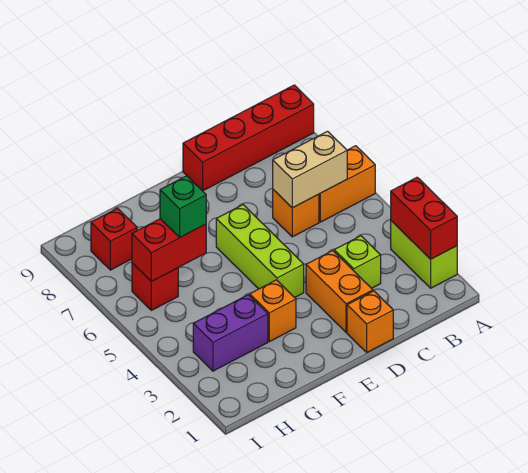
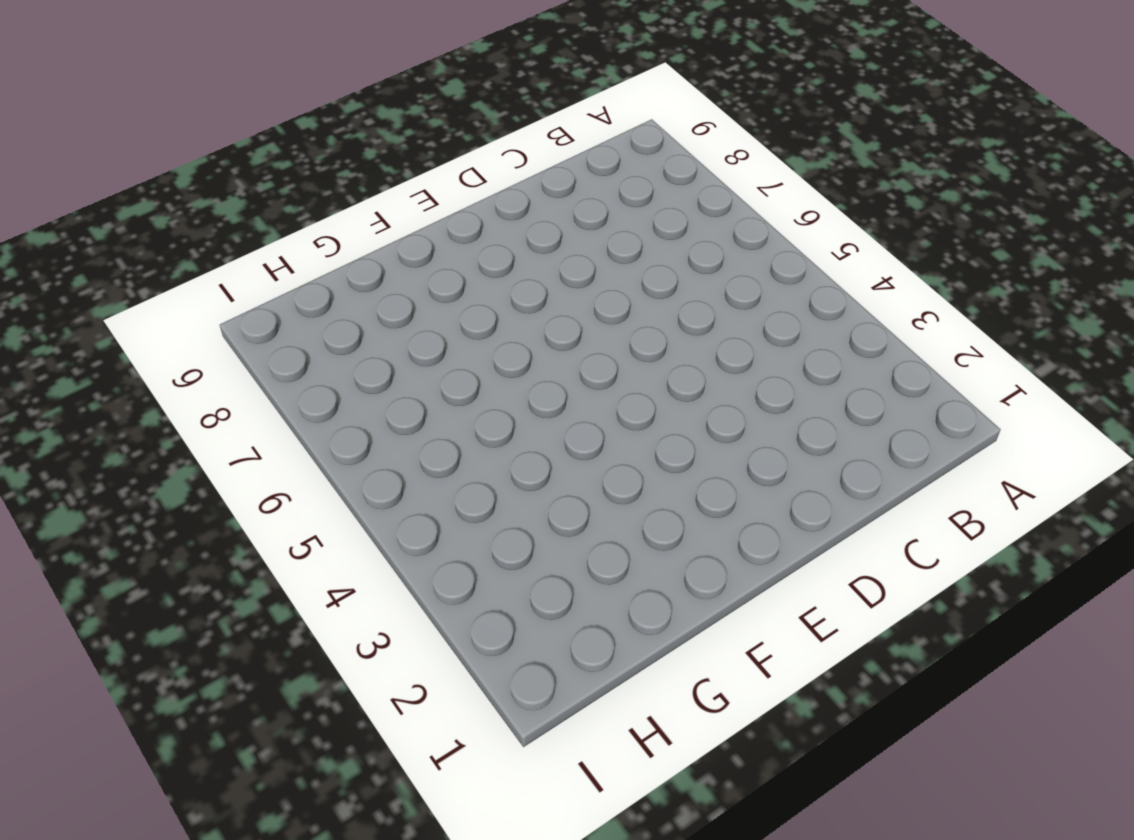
none -> lime brick A2:A3 level 1
none -> orange brick A6:B6 level 1
none -> red brick A9:D9 level 1

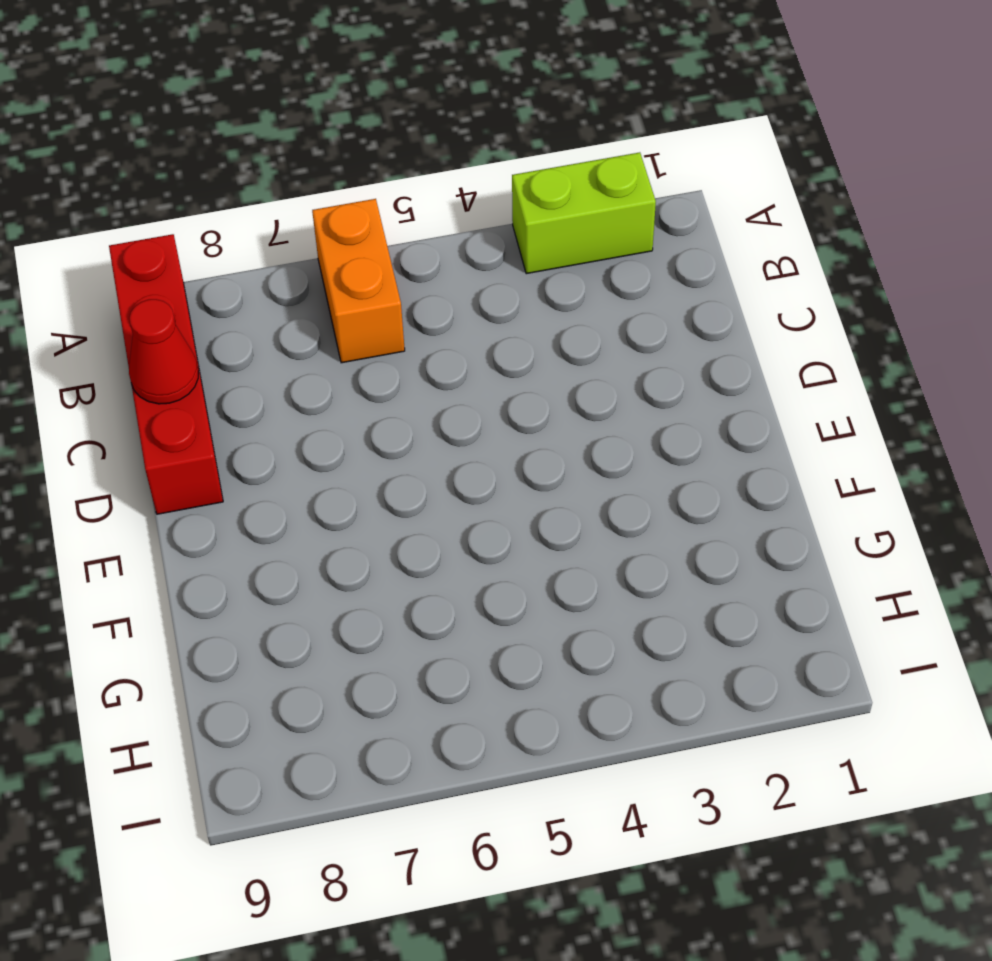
red cone C9 level 2 -> none
none -> lime brick C3 level 1
none -> orange brick C6 level 1
none -> orange brick D1 level 1

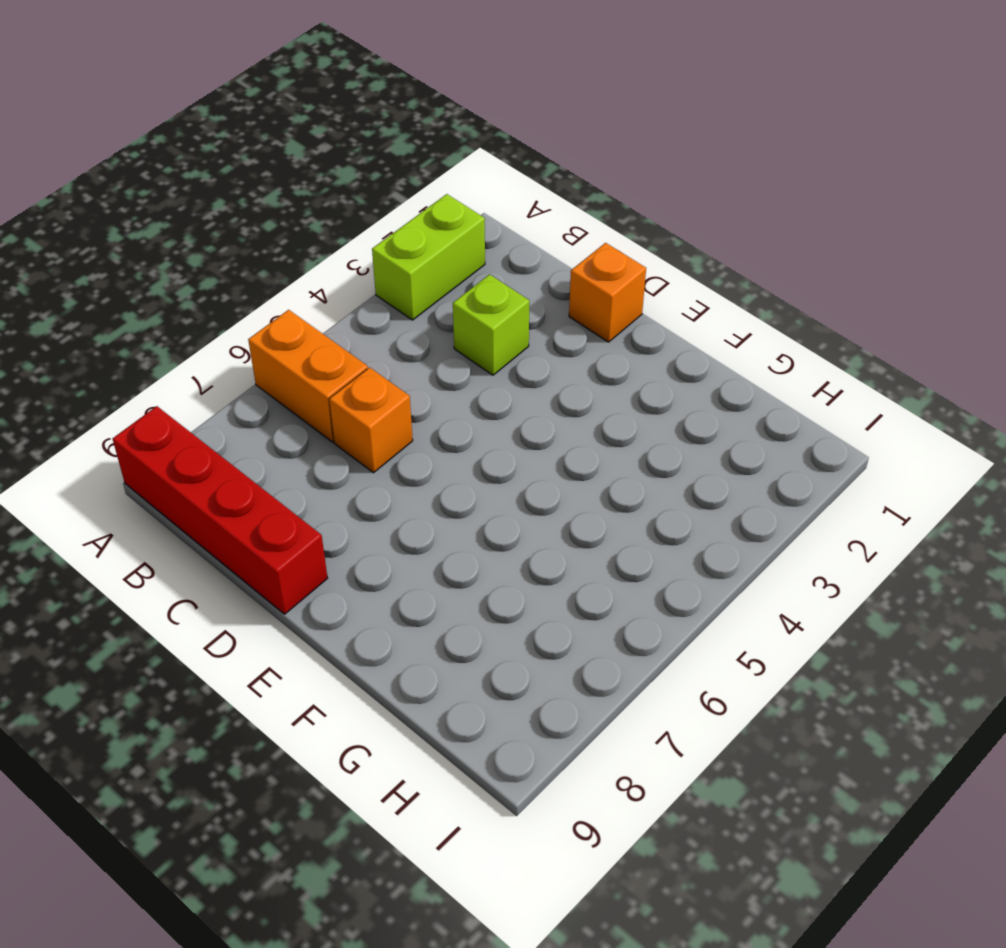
none -> orange brick D2:D3 level 1
none -> lime brick E4:E6 level 1
none -> orange brick F3 level 1

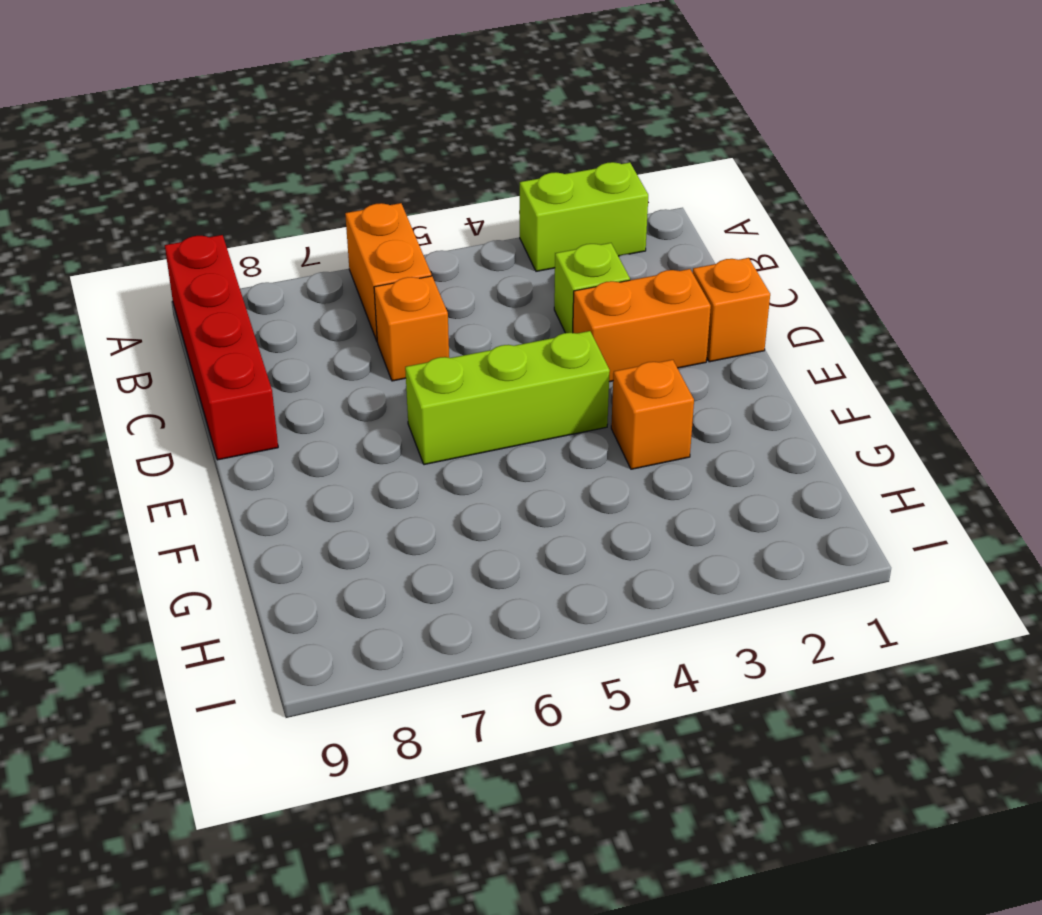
none -> purple brick G3:H3 level 1
none -> red brick H6 level 1
none -> red brick H8 level 1

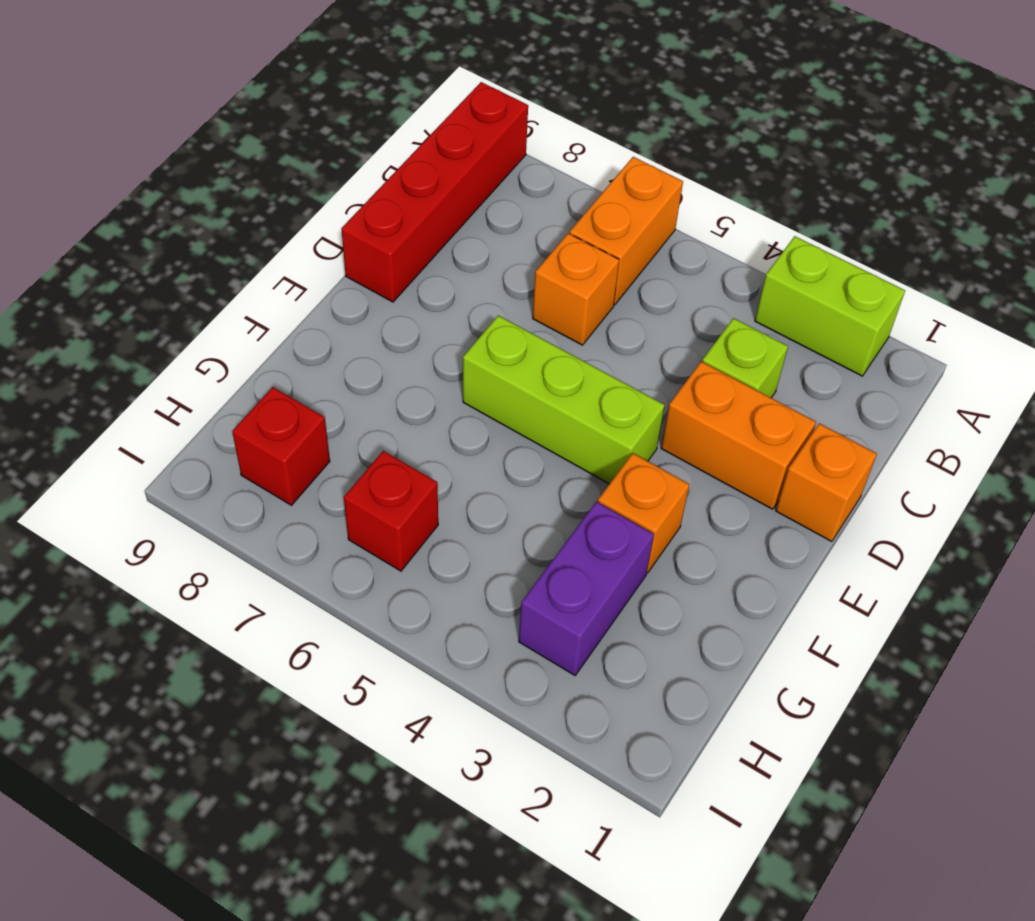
none -> red brick A2:A3 level 2
none -> tan brick B6:C6 level 2
none -> red brick G6:H6 level 2

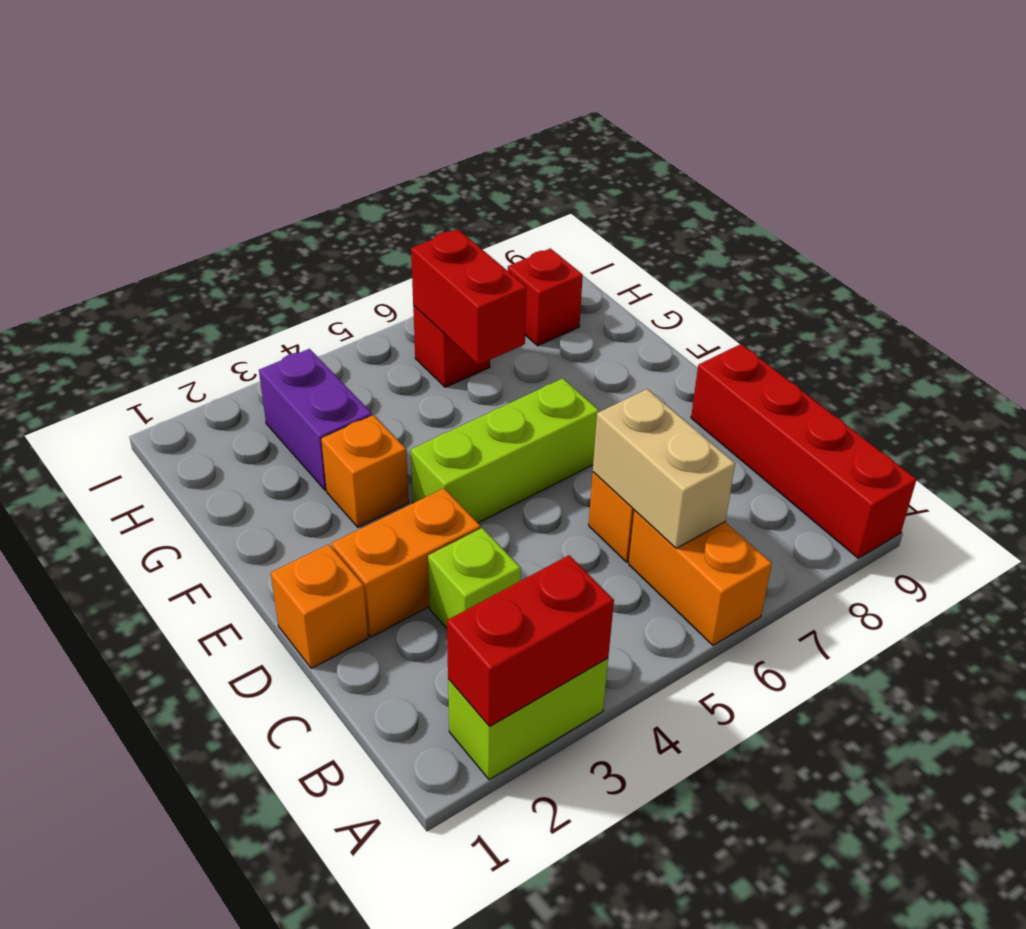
none -> green brick G6 level 3

